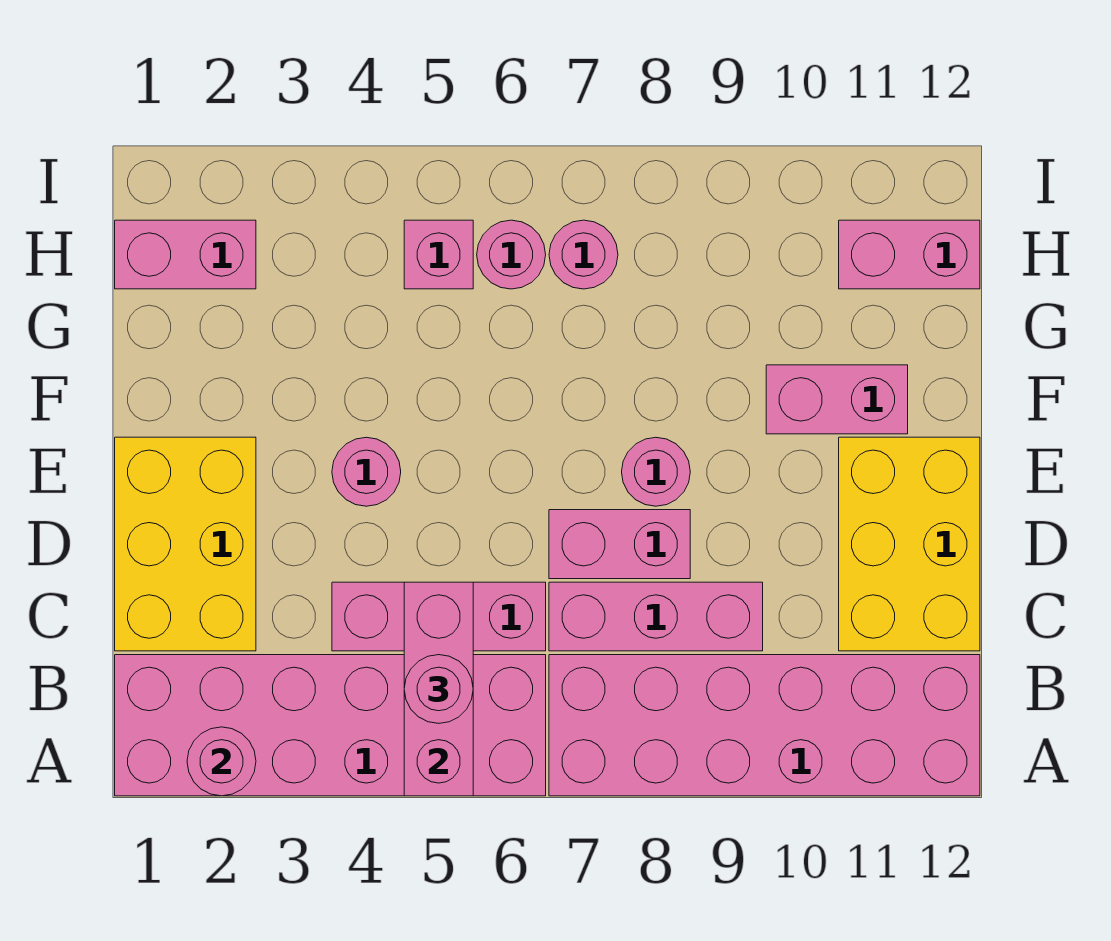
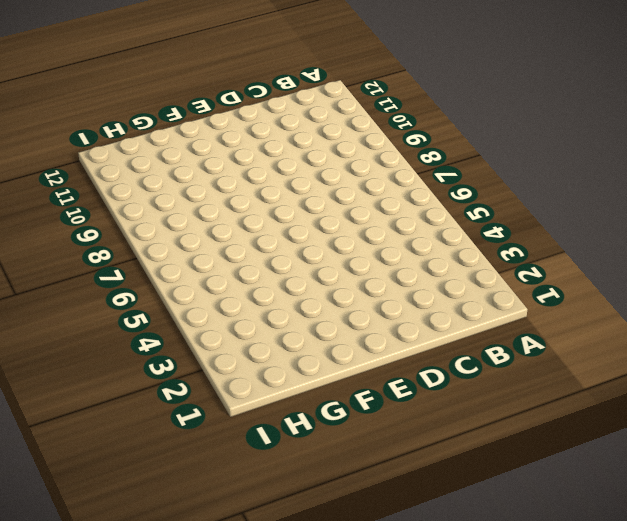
none -> pink brick A1:B6 level 1
none -> pink brick A7:B12 level 1
none -> yellow brick C1:E2 level 1

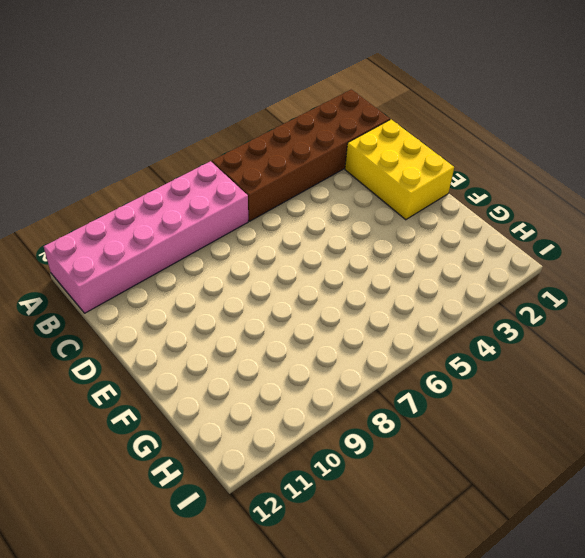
brown brick A1:B6 level 1 -> pink brick A1:B6 level 1
none -> pink brick C4:C6 level 1
none -> pink brick C7:C9 level 1
none -> yellow brick C11:E12 level 1

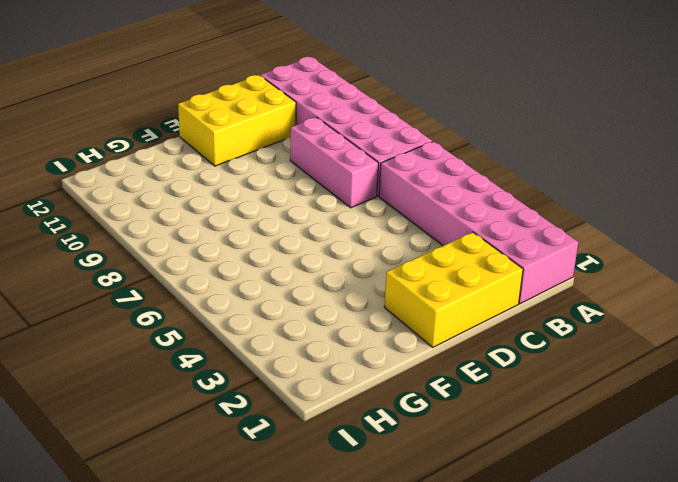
none -> pink brick C4:C6 level 1
none -> pink brick D7:D8 level 1
none -> pink round brick E4 level 1

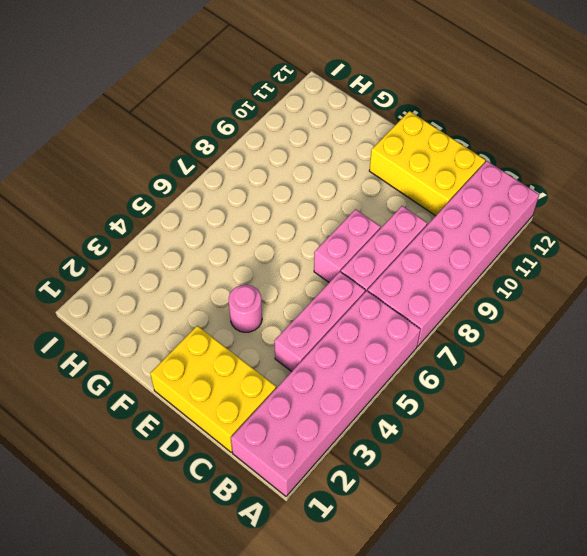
none -> pink round brick E8 level 1
none -> pink brick F10:F11 level 1
none -> pink brick H1:H2 level 1

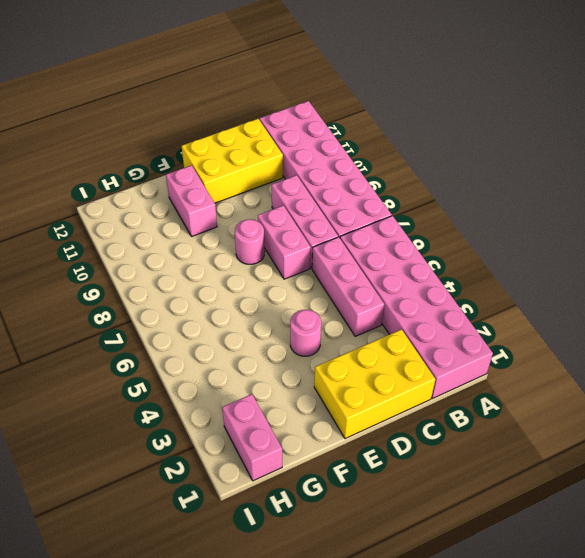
none -> pink brick H5 level 1
none -> pink round brick H6 level 1
none -> pink round brick H7 level 1

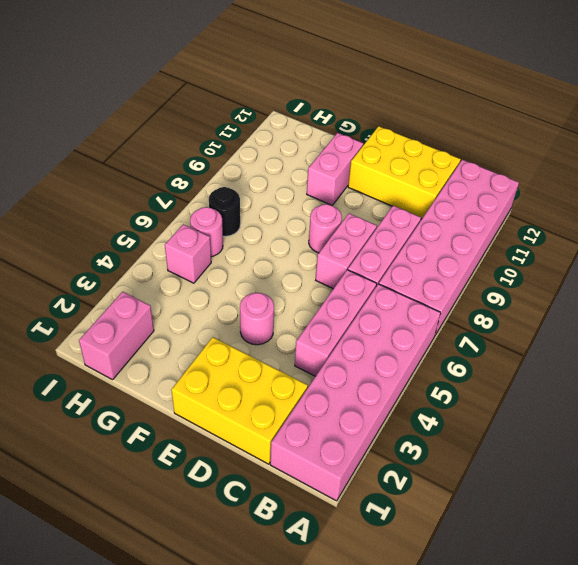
black round brick H7 level 1 -> pink round brick H7 level 1
none -> pink brick H11:H12 level 1
none -> pink round brick A2 level 2
none -> pink brick A5:C5 level 2

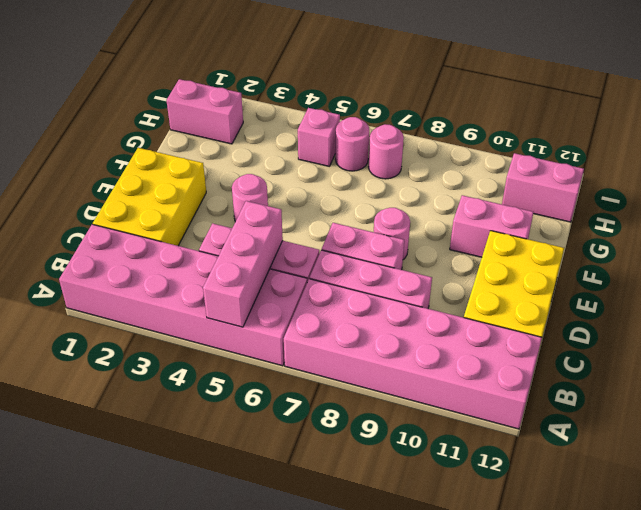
none -> pink round brick A2 level 2
none -> pink round brick B5 level 3

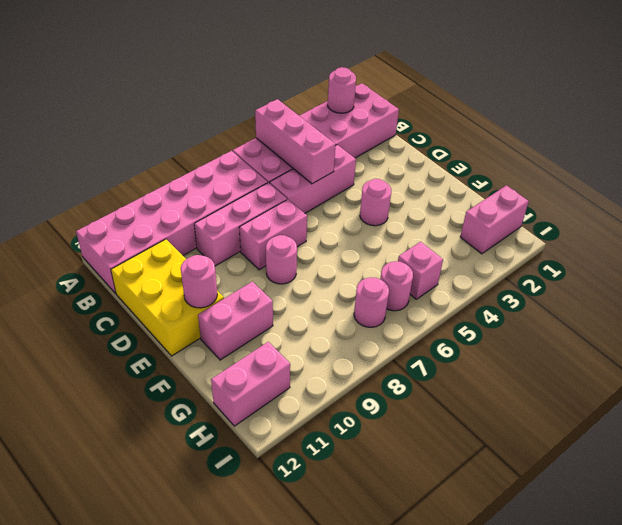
pink round brick E11 level 2 -> pink round brick B5 level 3
none -> yellow brick C1:E2 level 1

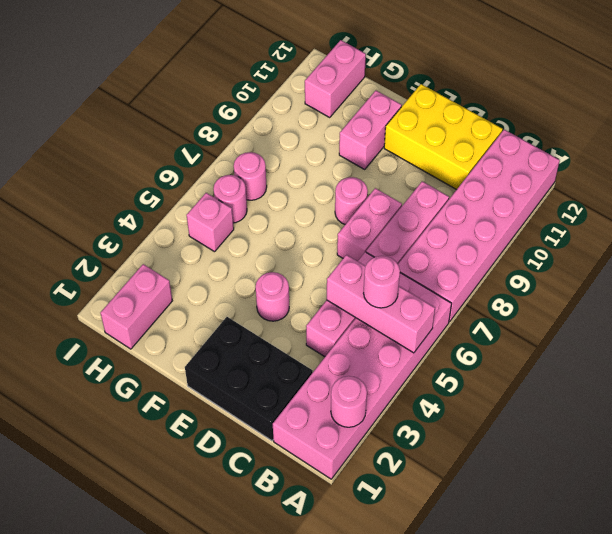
black brick C1:E2 level 1 -> yellow brick C1:E2 level 1

